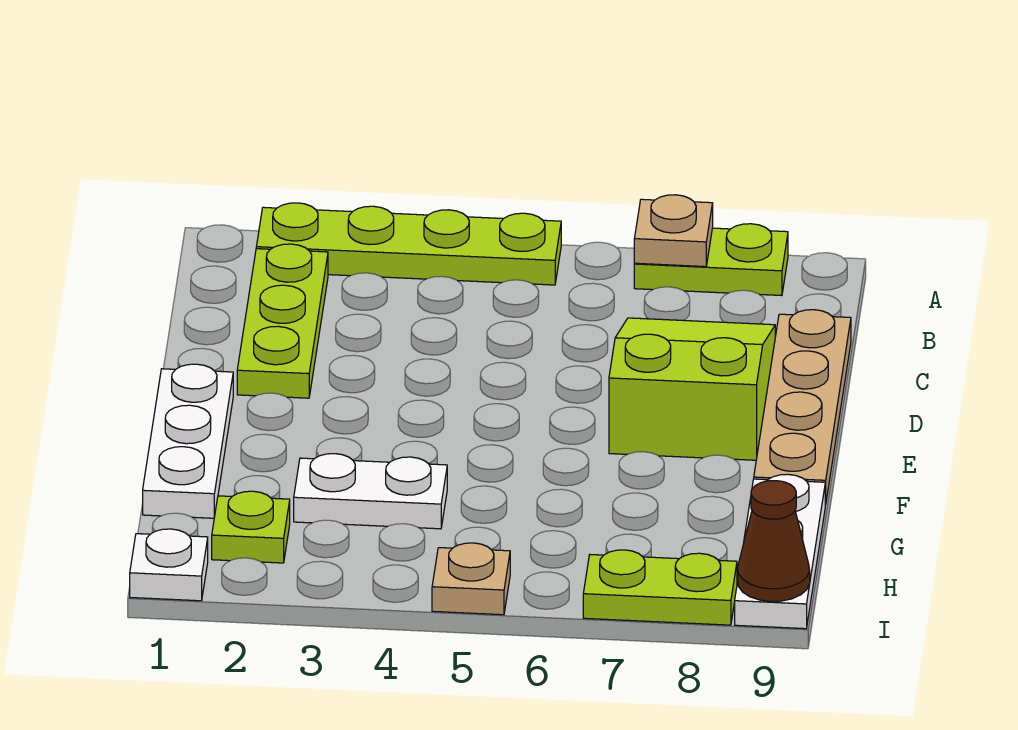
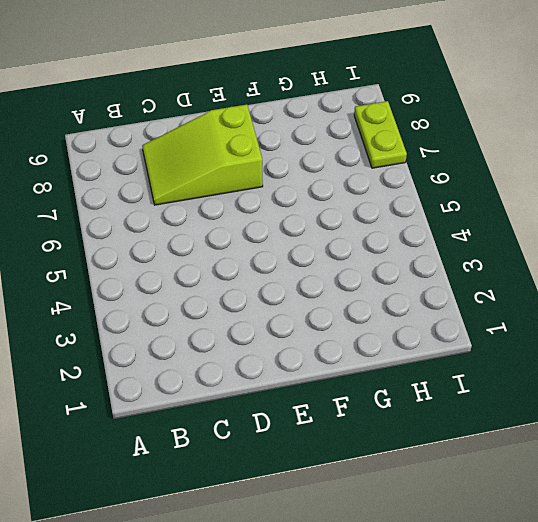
none -> lime plate A2:A5 level 1
none -> lime plate A7:A8 level 1
none -> lime plate B2:D2 level 1

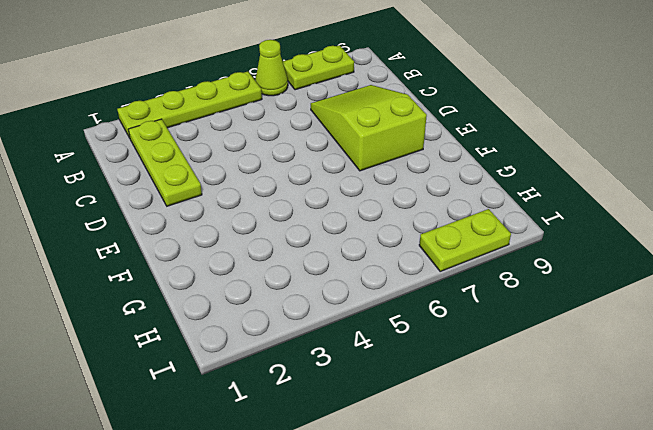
lime cone A6 level 1 -> none
none -> tan plate C9:F9 level 1
none -> white plate E1:G1 level 1
none -> white plate G3:G4 level 1

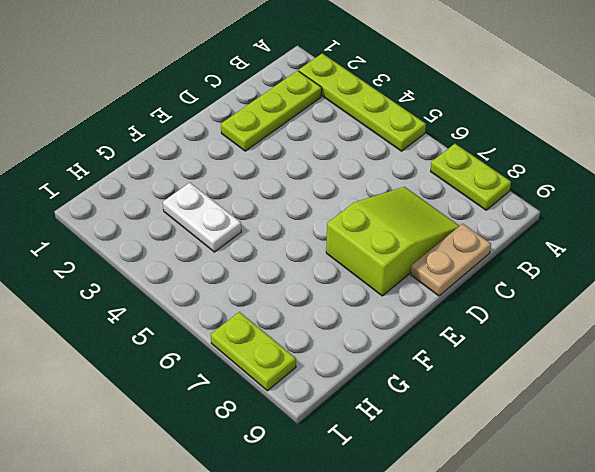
tan plate C9:D9 level 1 -> tan plate C9:F9 level 1
none -> white plate E1:G1 level 1
none -> white plate G9:I9 level 1
none -> lime plate H2 level 1

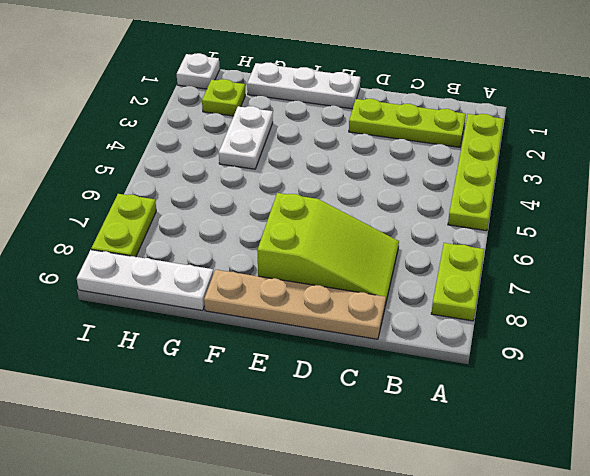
none -> tan plate I5 level 1
none -> tan plate A7 level 2
none -> brown cone I9 level 2

